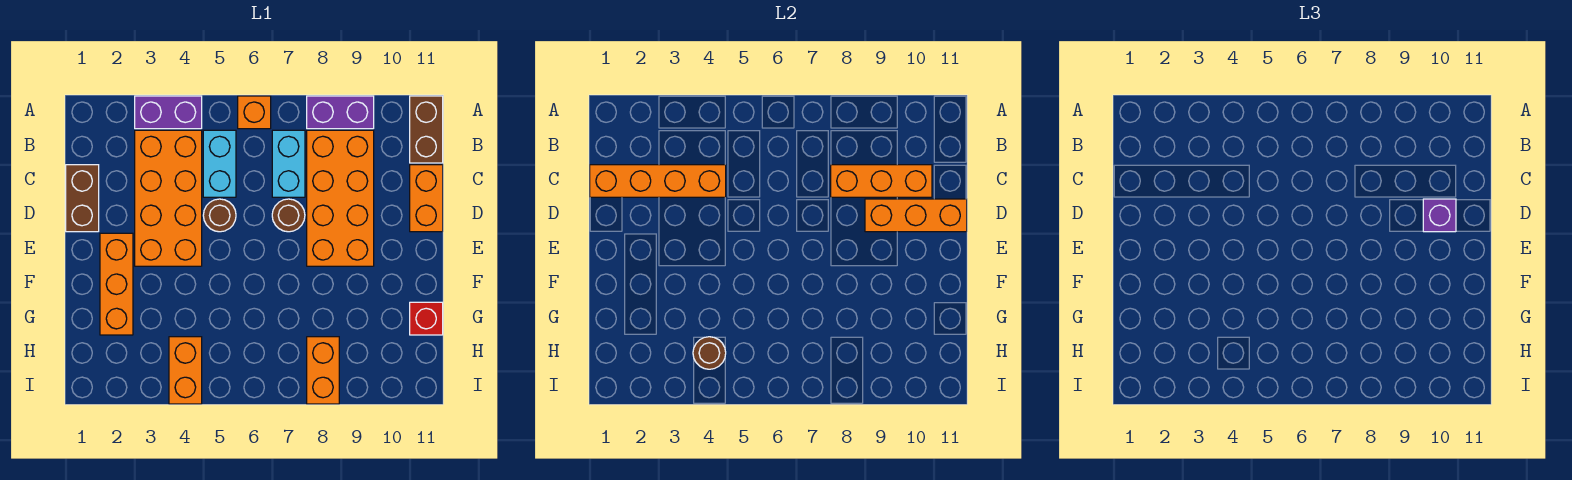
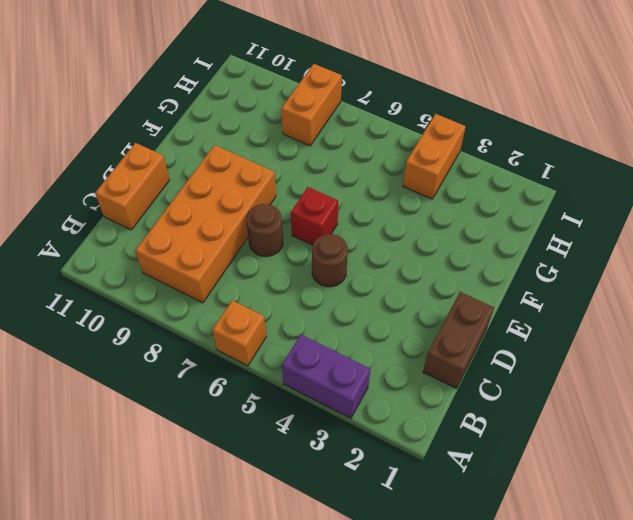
red brick E6 level 1 -> red brick G11 level 1
none -> purple brick A8:A9 level 1
none -> brown brick A11:B11 level 1
none -> orange brick B3:E4 level 1

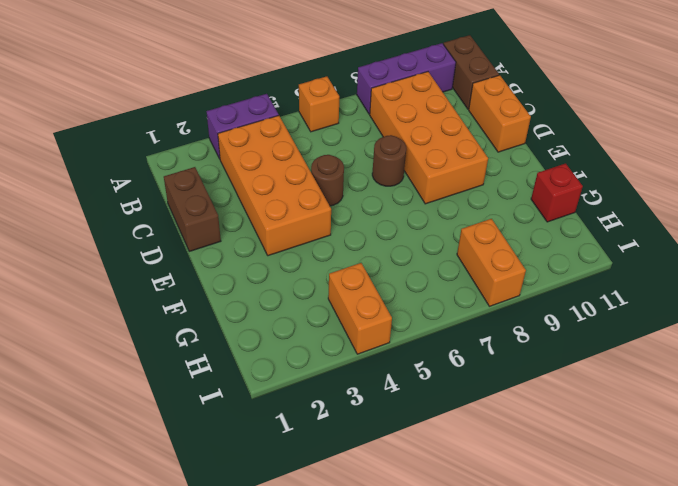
purple brick A8:A10 level 1 -> purple brick A8:A9 level 1
none -> cyan brick B5:C5 level 1
none -> cyan brick B7:C7 level 1
none -> orange brick E2:G2 level 1

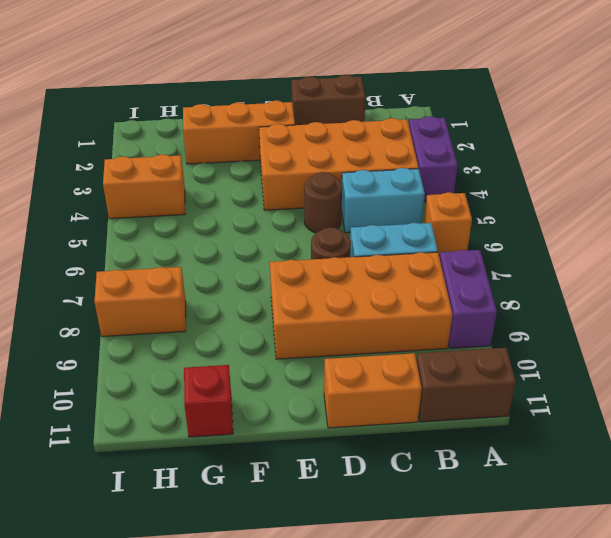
none -> orange brick C1:C4 level 2
none -> orange brick C8:C10 level 2
none -> orange brick D9:D11 level 2

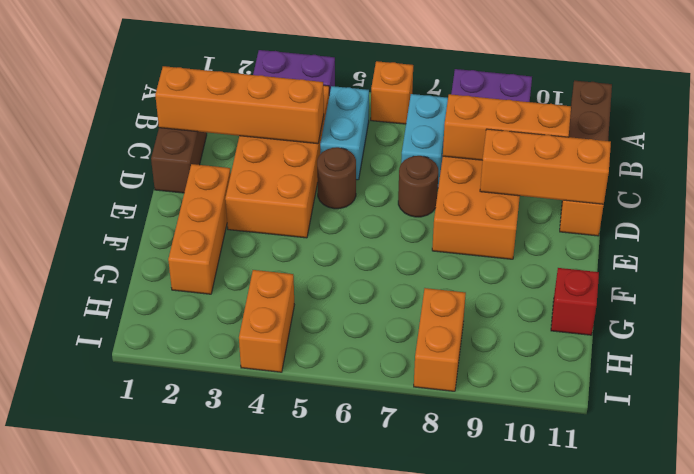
none -> brown round brick H4 level 2
none -> purple brick D10 level 3

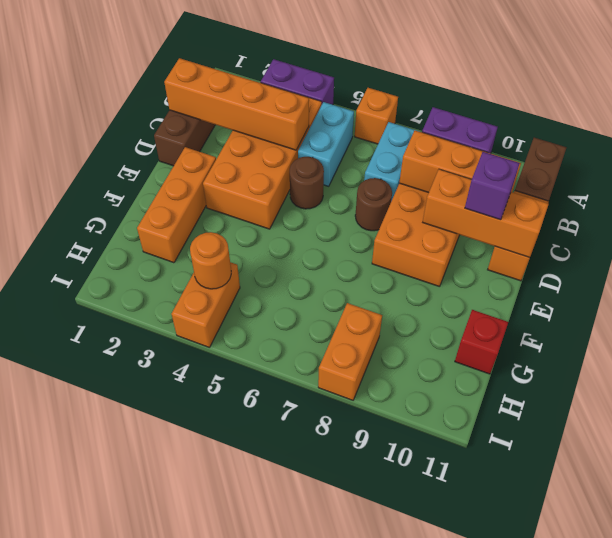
orange round brick H4 level 2 -> brown round brick H4 level 2

